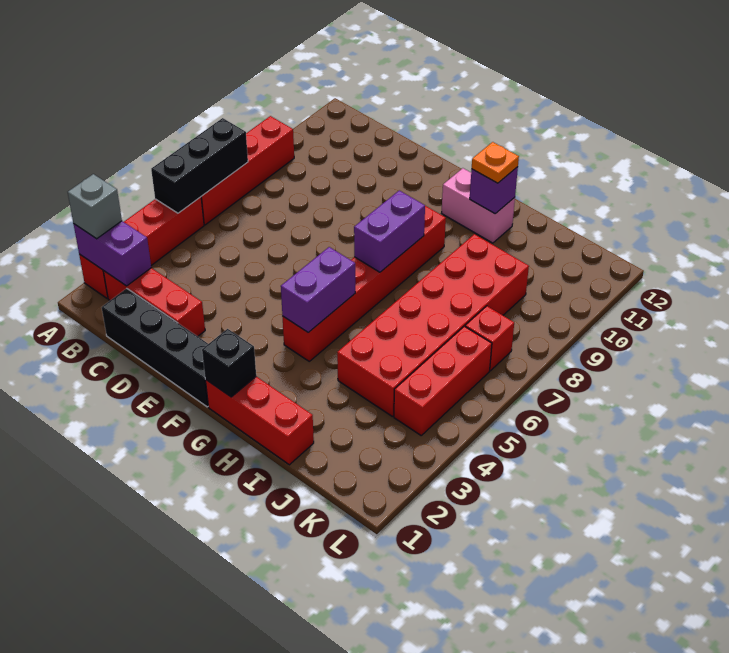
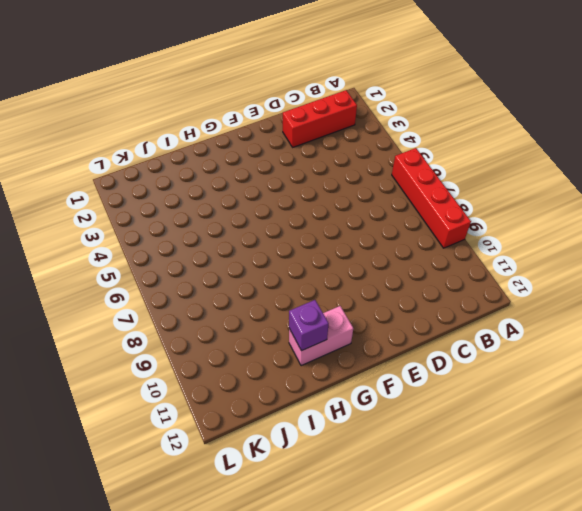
none -> red brick A2:A5 level 1
none -> black brick C1:F1 level 1
none -> red brick G1:I1 level 1

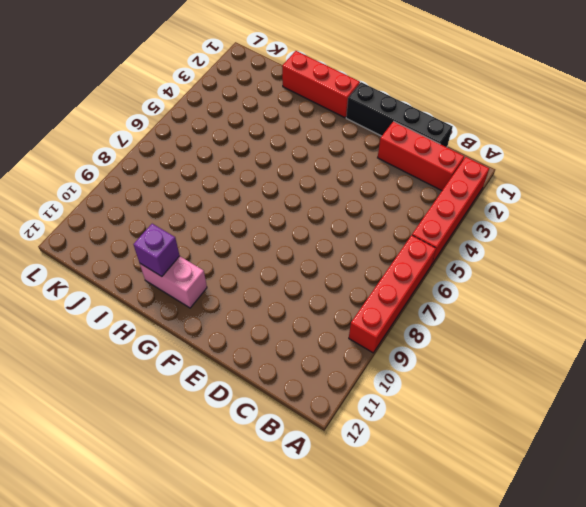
none -> red brick G4:G9 level 1
none -> red brick I4:J9 level 1
none -> red brick K4:K6 level 1

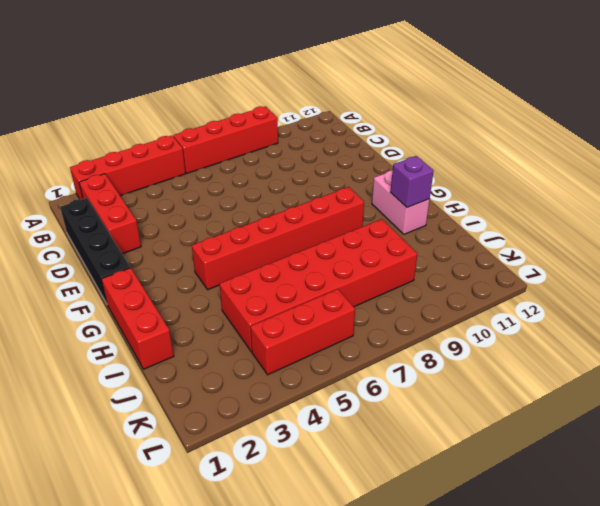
none -> red brick K7 level 1
none -> purple brick A2:B2 level 2
none -> black brick A5:A7 level 2

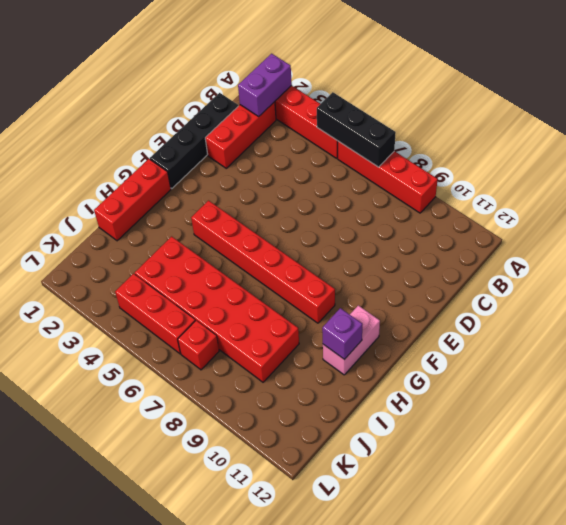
none -> black brick G1 level 2
none -> purple brick G4:G5 level 2
none -> purple brick G7:G8 level 2

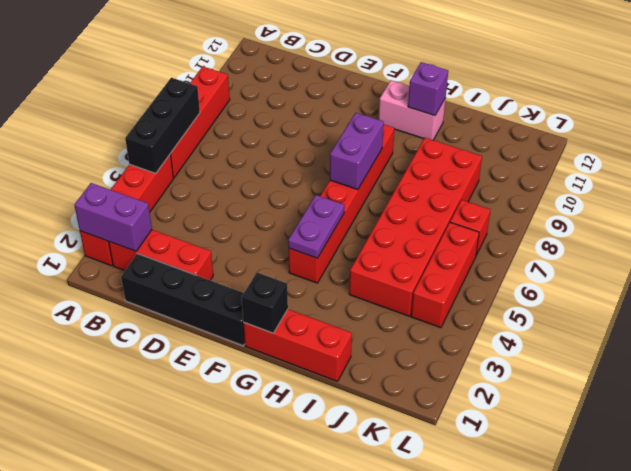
purple plate G4:G5 level 2 -> purple brick G4:G5 level 2
none -> grey brick A2 level 3
none -> orange plate H11 level 3

